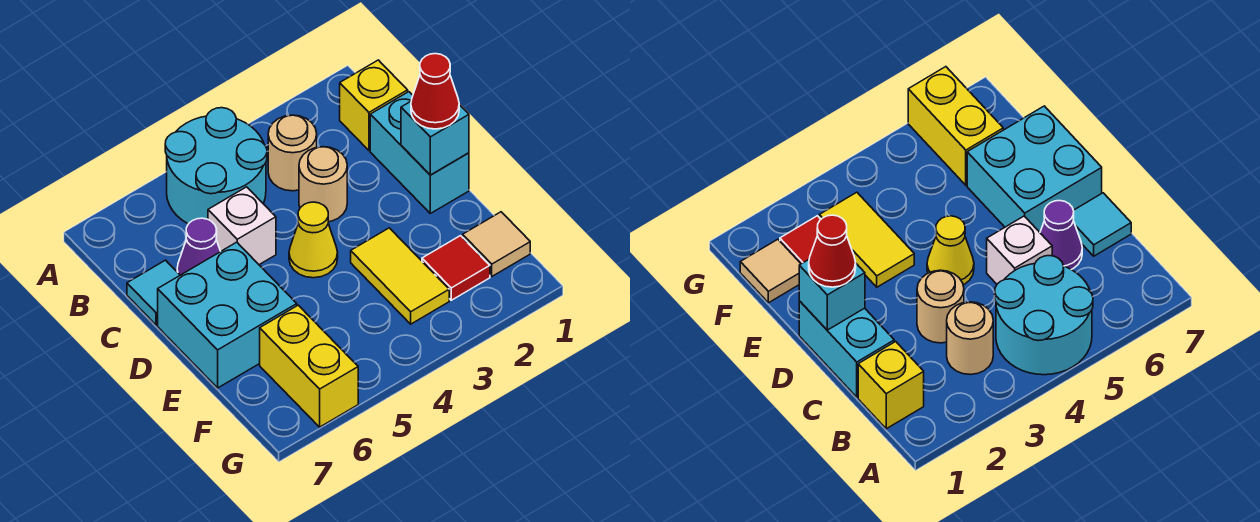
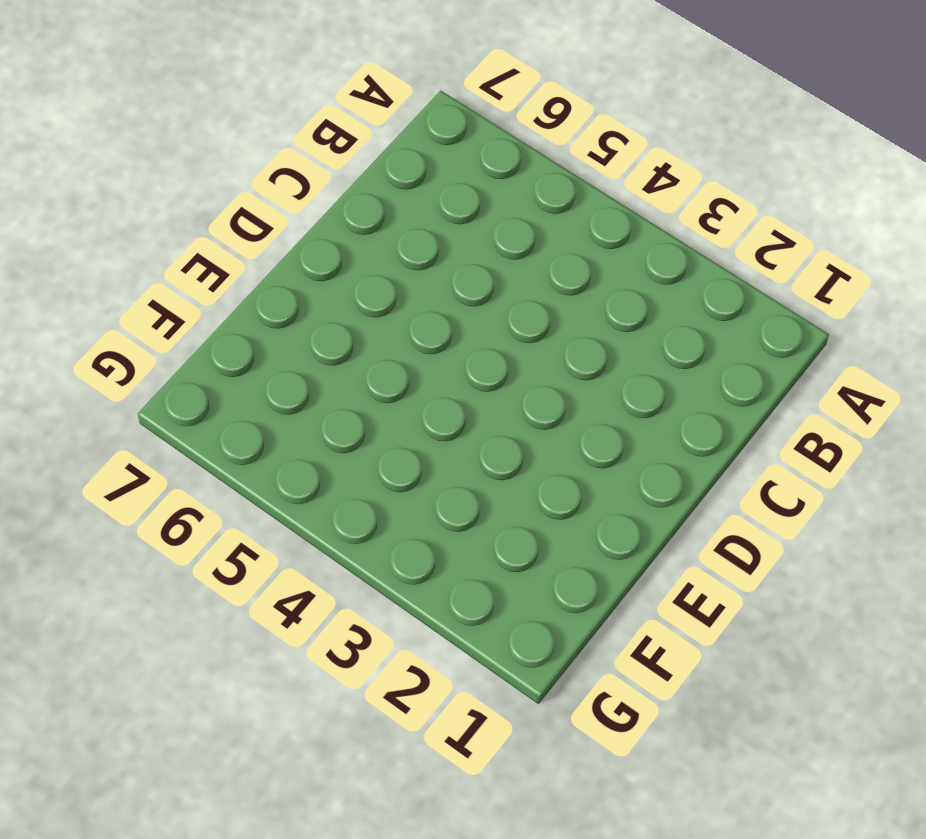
none -> cyan round brick A4:B5 level 1
none -> yellow brick B1 level 1
none -> tan round brick B3 level 1

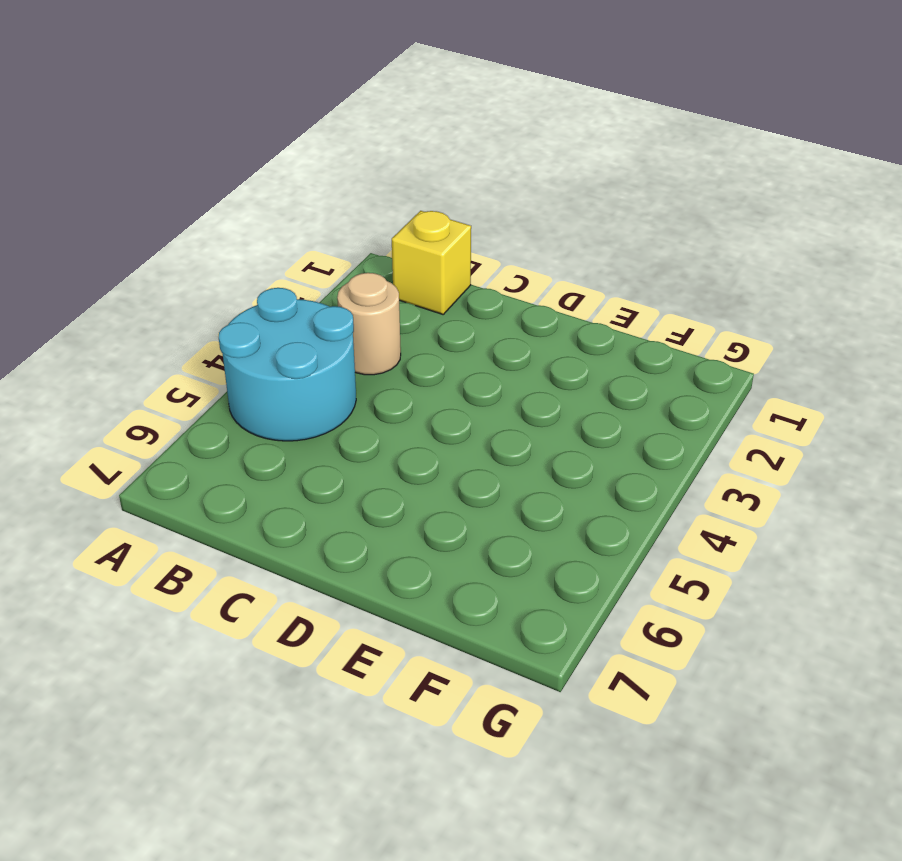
none -> cyan brick C1:D1 level 1
none -> tan round brick C3 level 1
none -> white brick C5 level 1

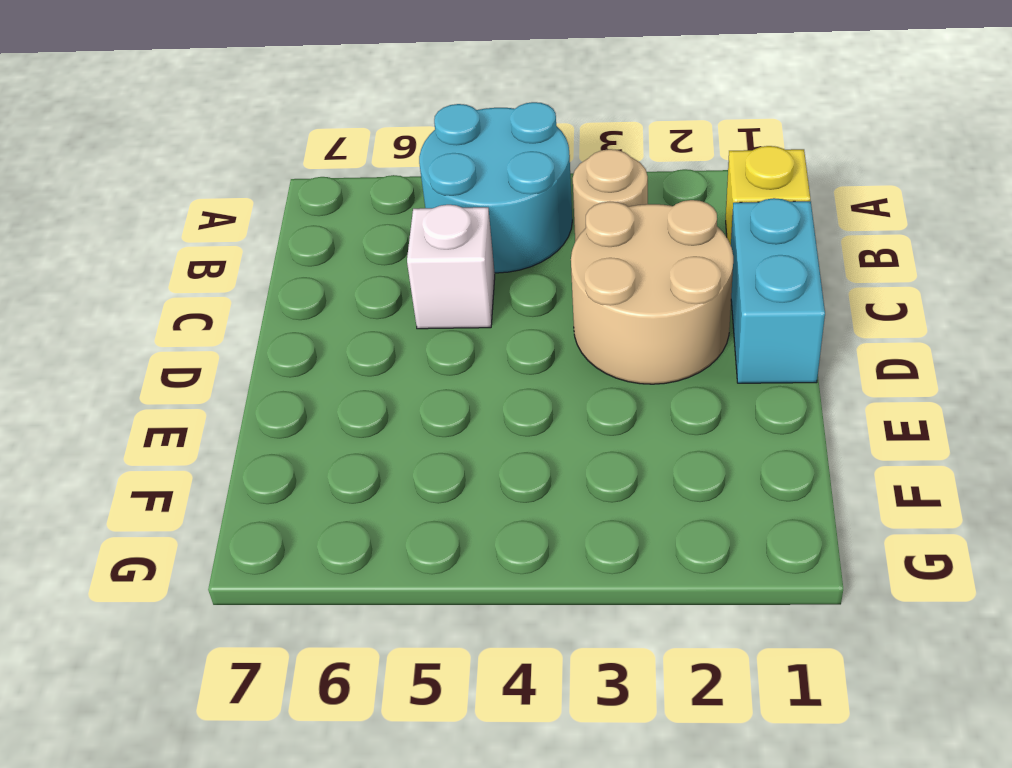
tan round brick C2:D3 level 1 -> tan round brick C3 level 1
none -> purple cone C6 level 1
none -> cyan tile C7 level 1
none -> yellow cone D4 level 1

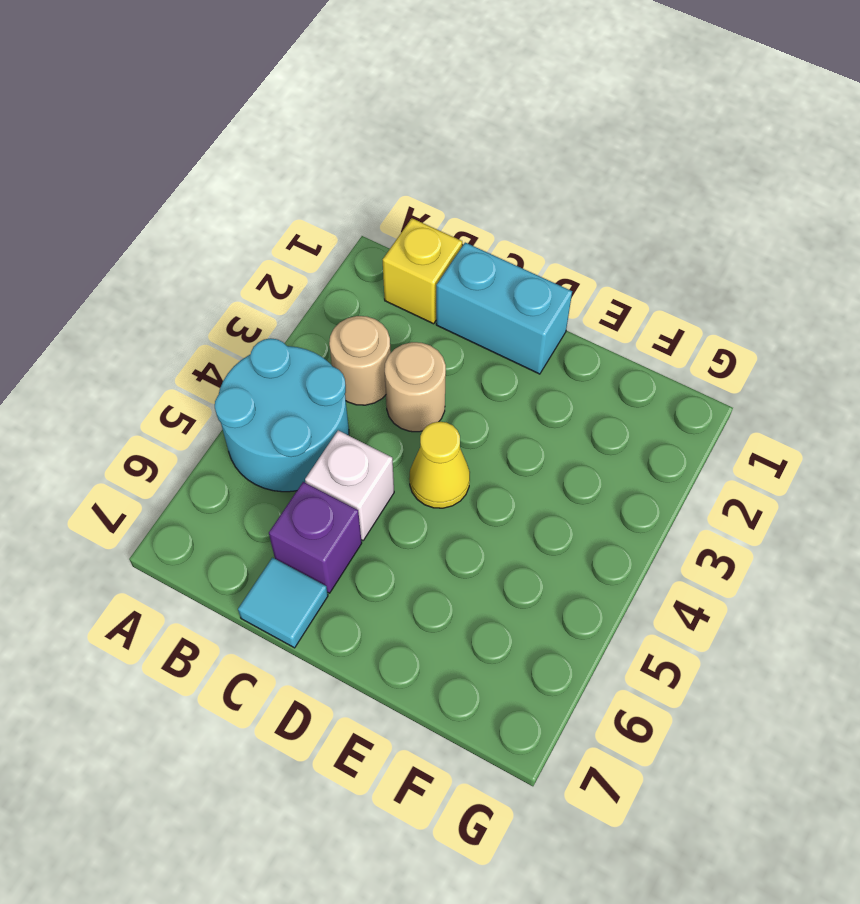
purple brick C6 level 1 -> purple cone C6 level 1
none -> cyan brick D6:E7 level 1
none -> yellow tile E3:F3 level 1
none -> tan tile F1 level 1

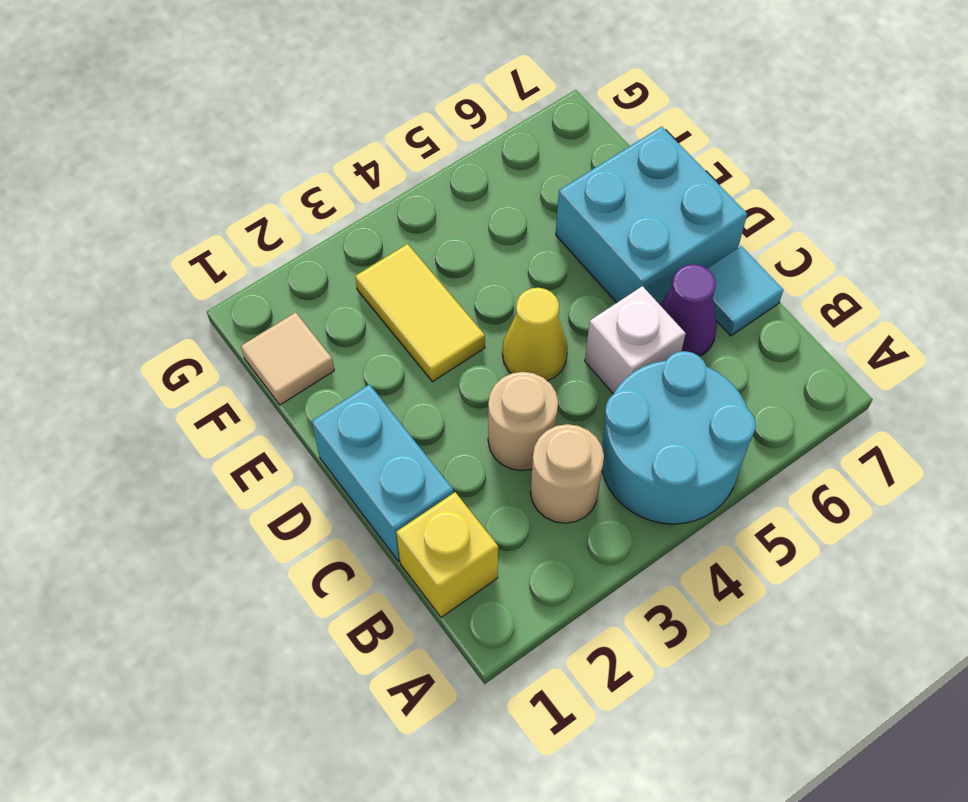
none -> red tile F2 level 1
none -> yellow brick F6:G6 level 1
none -> cyan brick D1 level 2

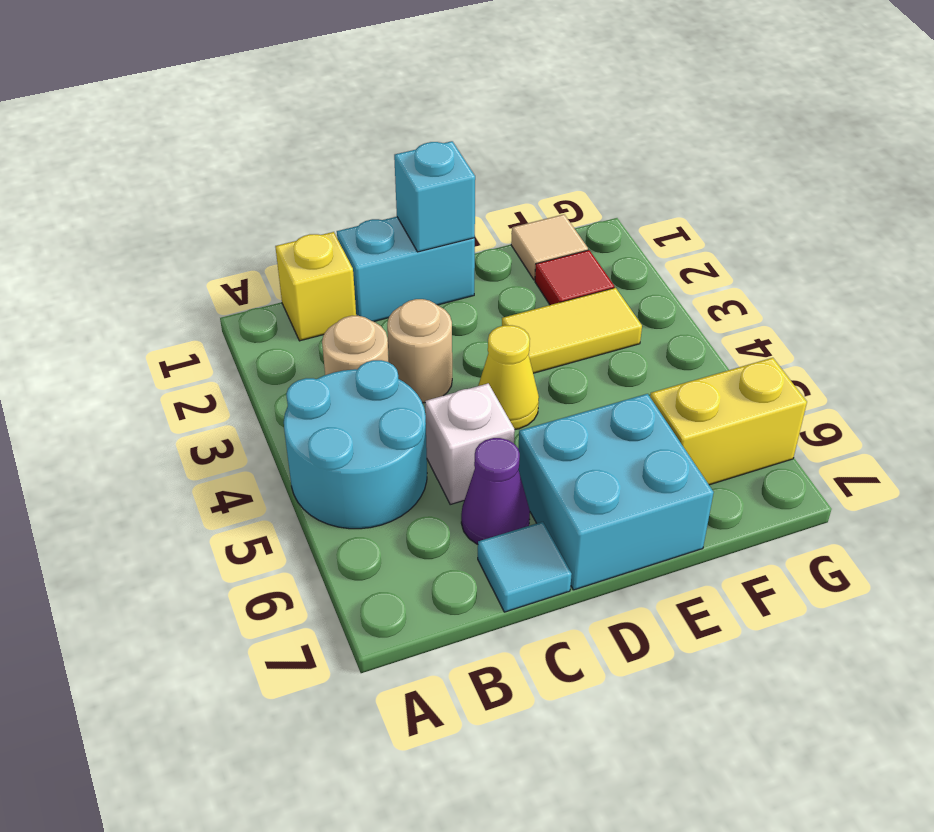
none -> red cone D1 level 3

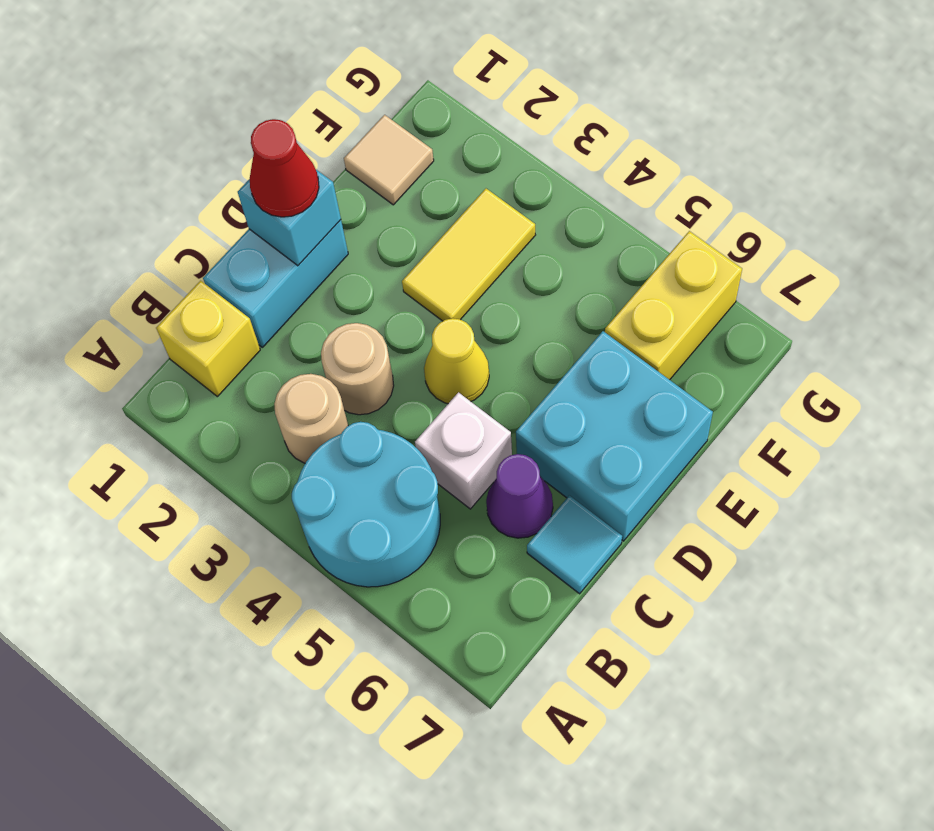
none -> red tile F2 level 1

